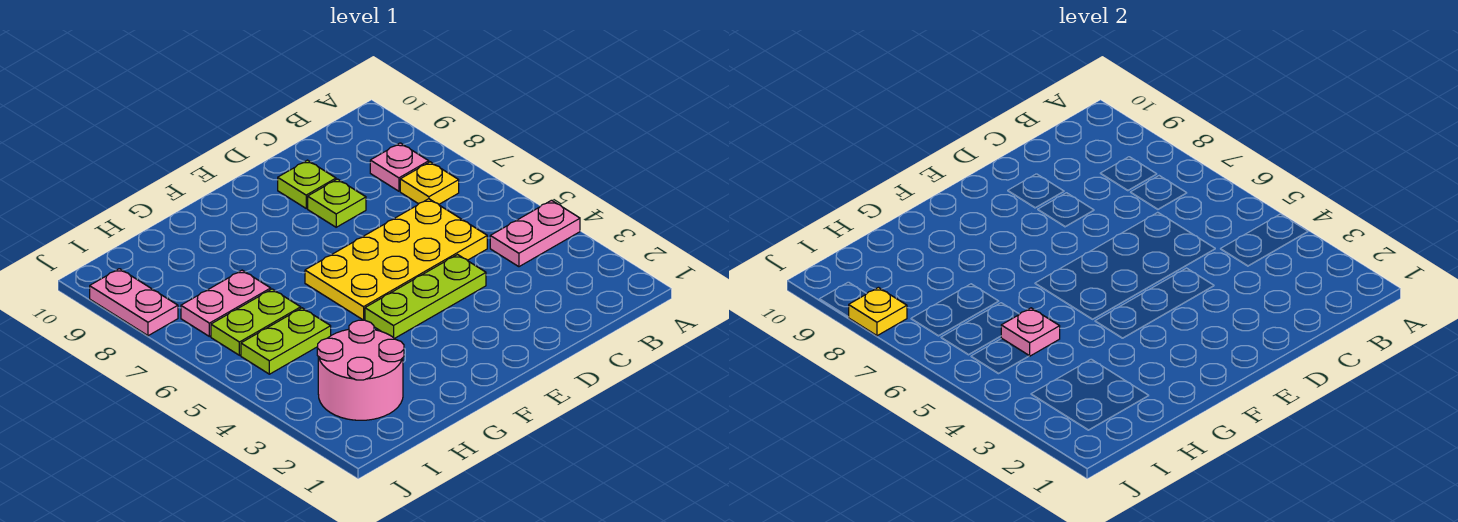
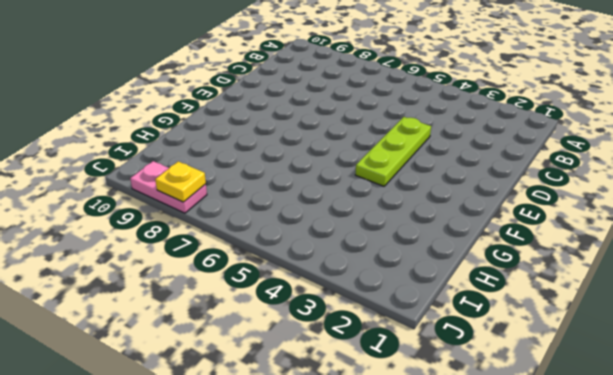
none -> pink plate A4:B4 level 1
none -> yellow plate B7 level 1
none -> pink plate B8 level 1

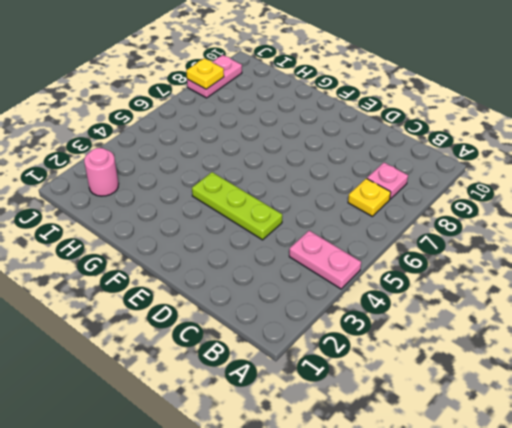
pink round brick I2 level 1 -> pink round brick H2:I3 level 1
none -> yellow plate C5:F6 level 1
none -> lime plate D8 level 1
none -> lime plate D9 level 1

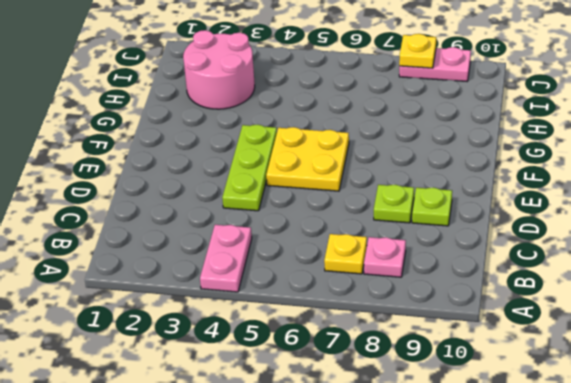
yellow plate E5:F6 level 1 -> yellow plate C5:F6 level 1
none -> lime plate H5:I5 level 1
none -> lime plate H6:I6 level 1
none -> pink plate H7:I7 level 1

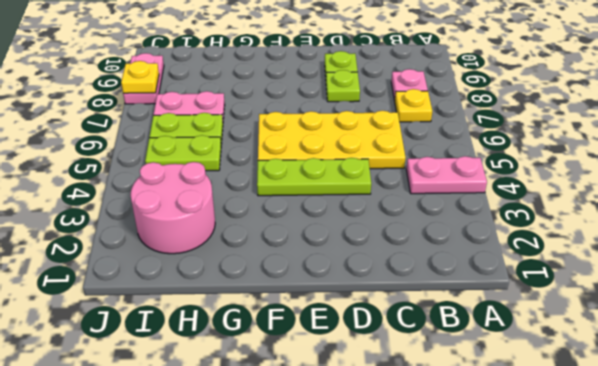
none -> pink plate H5 level 2

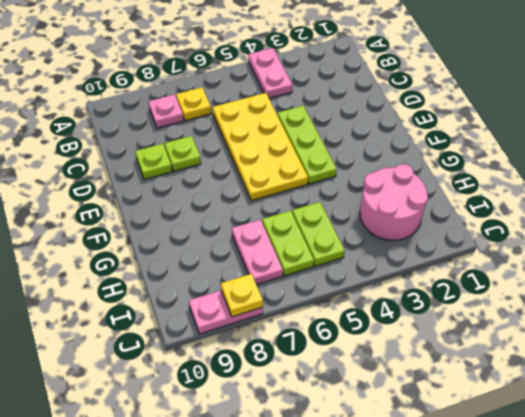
none -> pink plate H5 level 2

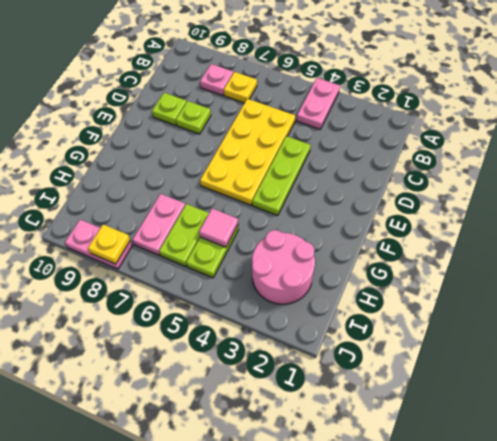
pink tile H5 level 2 -> pink plate H5 level 2

